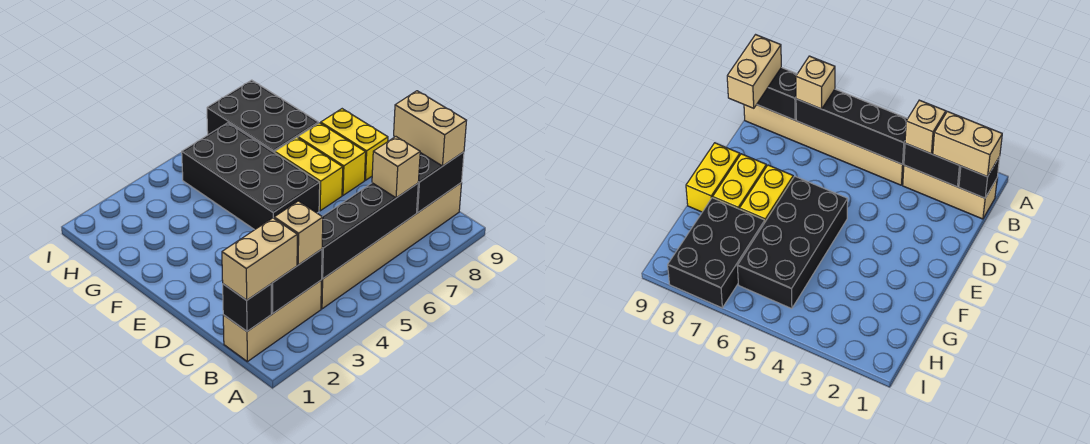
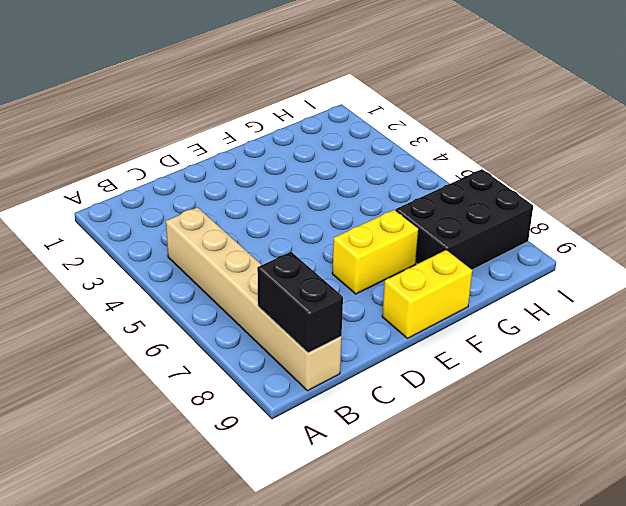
none -> tan brick B1:B3 level 1
none -> black brick E5:H6 level 1
none -> yellow brick E8:F8 level 1

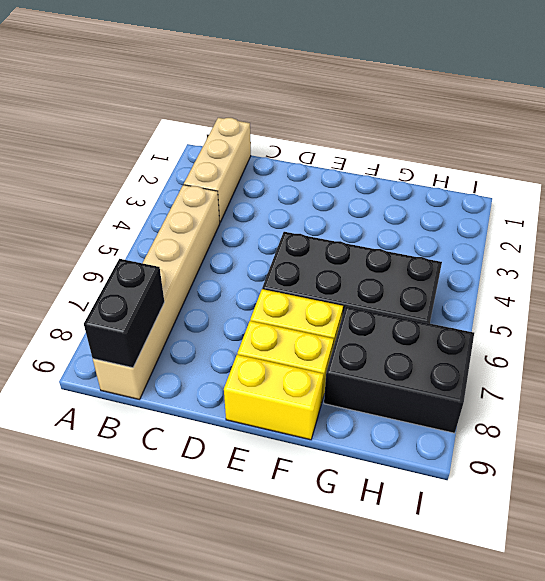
none -> black brick B1 level 2
none -> black brick B2:B3 level 2
none -> black brick B4:B7 level 2

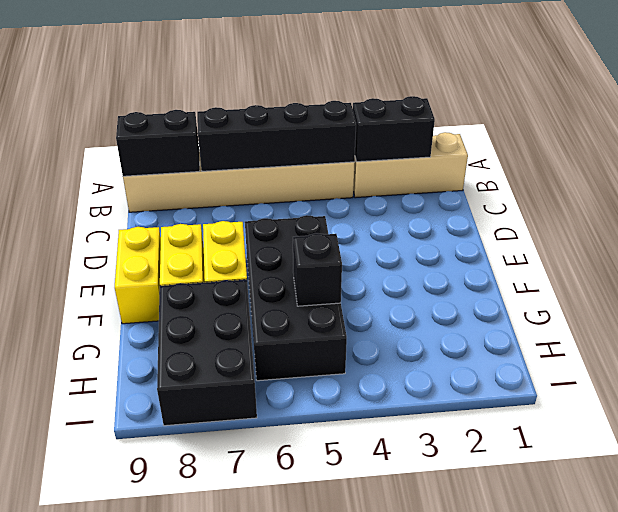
black brick G5 level 2 -> black brick B1 level 2
none -> tan brick B1:B2 level 3
none -> tan brick B3 level 3
none -> tan brick B7 level 3

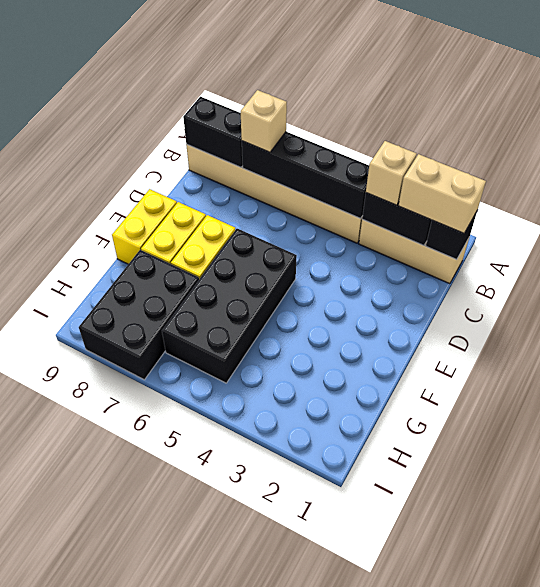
none -> tan brick B9:C9 level 3

